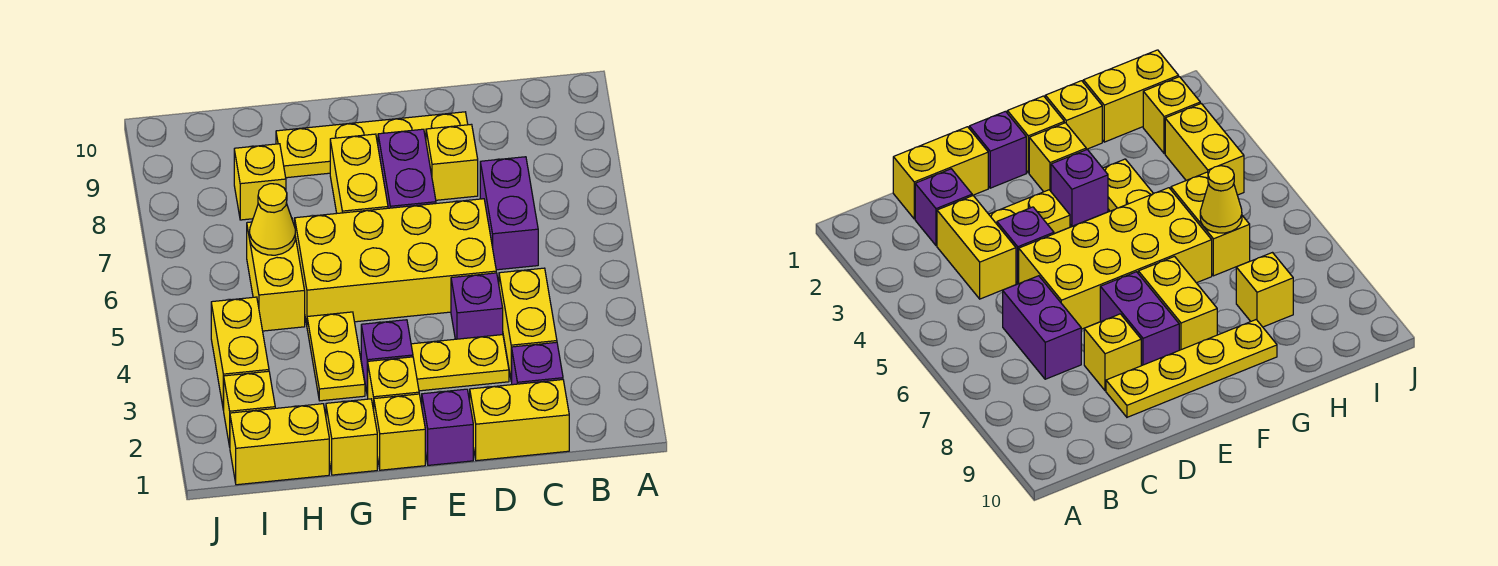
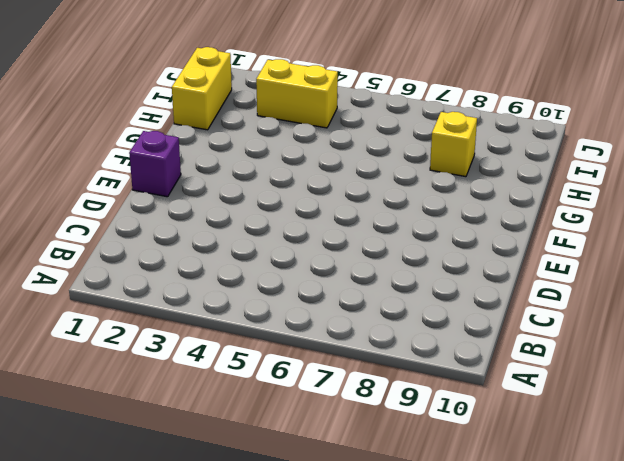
none -> yellow brick C1:D1 level 1
none -> purple brick C2 level 1
none -> yellow brick C3:C4 level 1

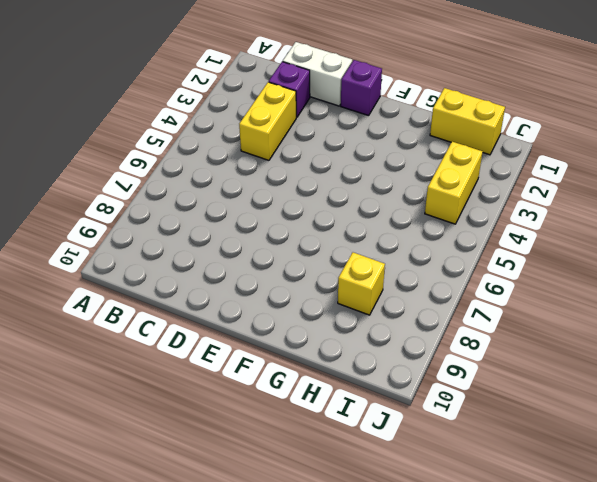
white brick C1:D1 level 1 -> yellow brick C1:D1 level 1
none -> purple brick C6:C7 level 1
none -> yellow plate D3:E3 level 1
none -> purple brick D4 level 1

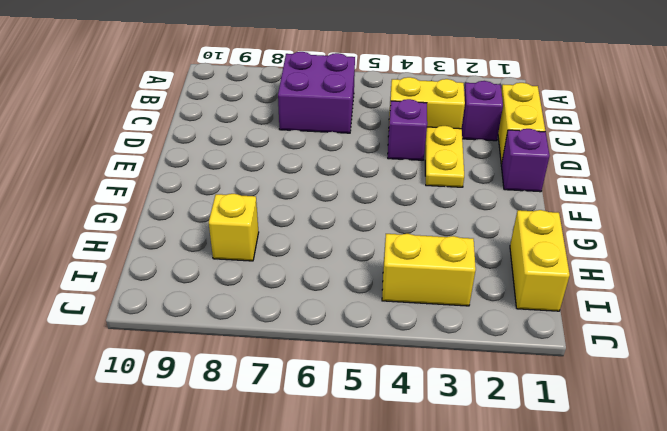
purple brick B6:C7 level 1 -> purple brick C6:C7 level 1
none -> yellow brick D5:G6 level 1
none -> yellow brick D8 level 1
none -> yellow plate D9:G9 level 1

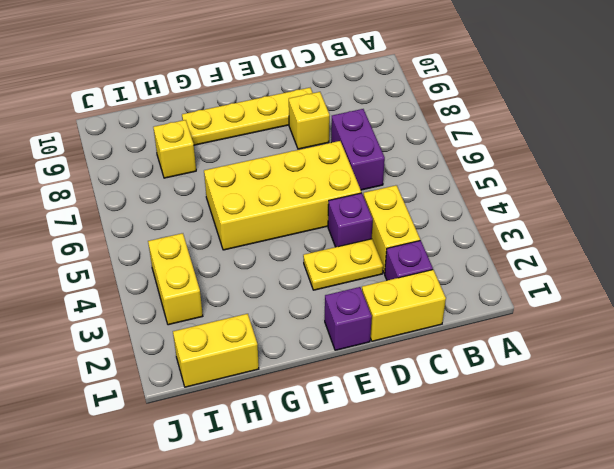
none -> purple brick E7:E8 level 1
none -> yellow brick F1 level 1
none -> yellow brick F2 level 1

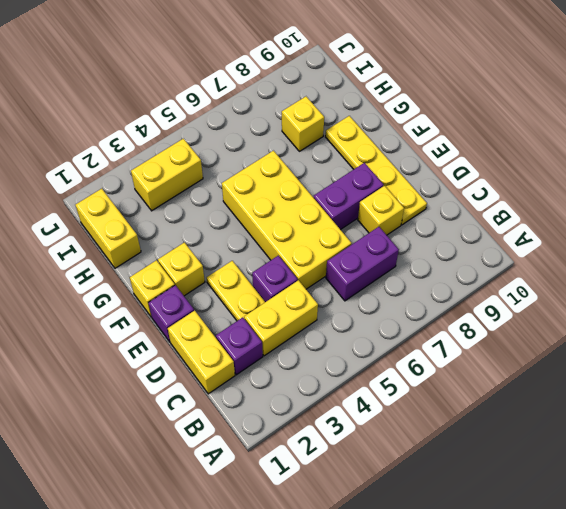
none -> purple brick F3 level 1
none -> yellow brick F7:F8 level 1
none -> yellow brick G1 level 1

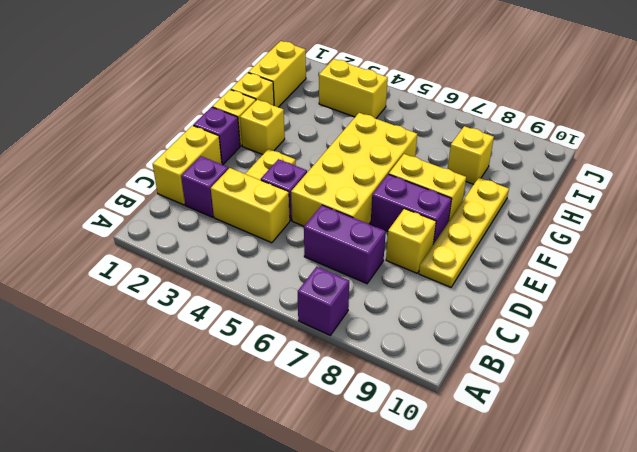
purple brick A7 level 1 -> purple brick F3 level 1
none -> yellow plate G3:G4 level 1
none -> yellow brick H5:H6 level 1
none -> yellow brick I2 level 1

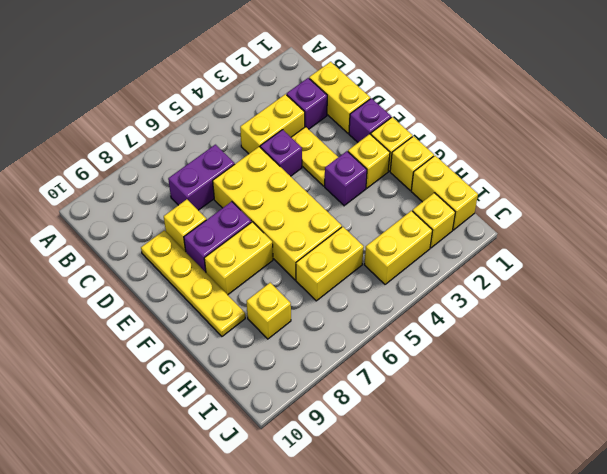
none -> yellow plate G3:G4 level 1
none -> yellow cone H6 level 2

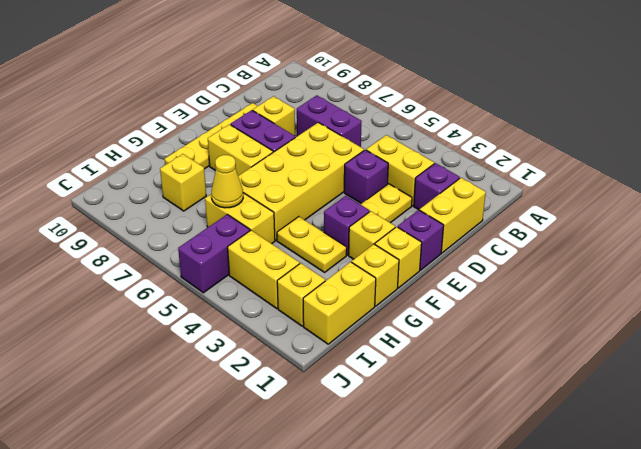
purple brick I5:J5 level 1 -> none

